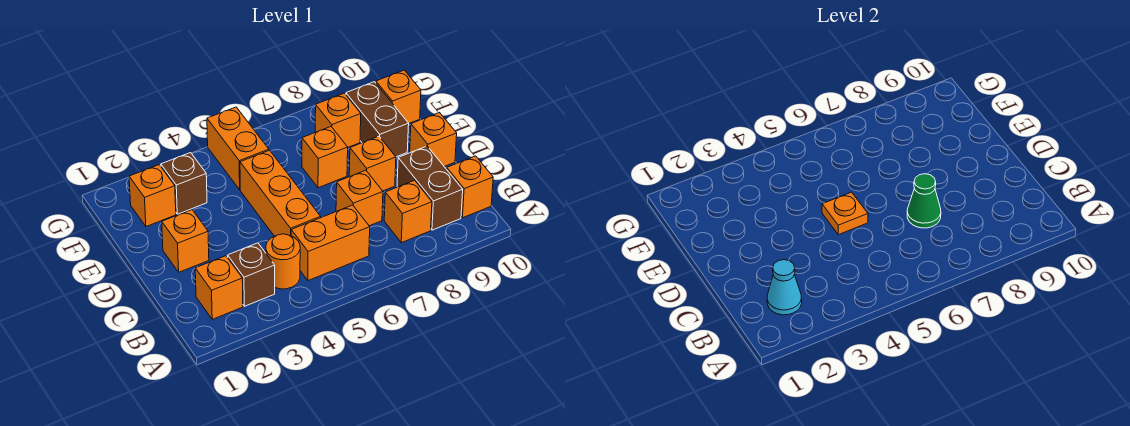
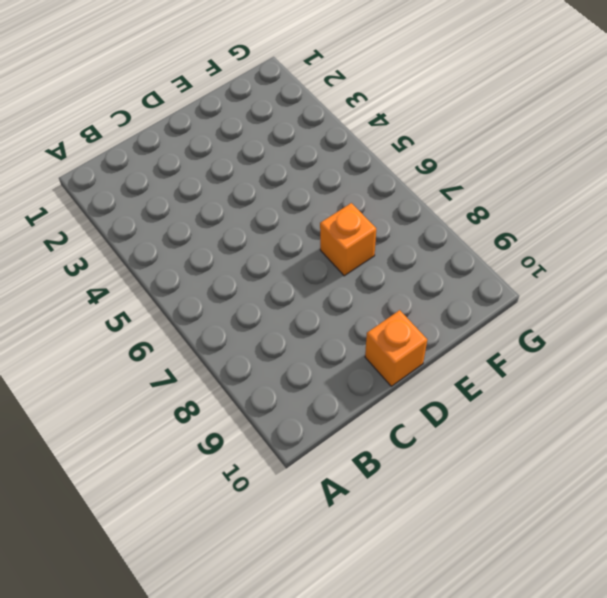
none -> orange brick B2 level 1
none -> brown brick B3 level 1
none -> orange round brick B4 level 1

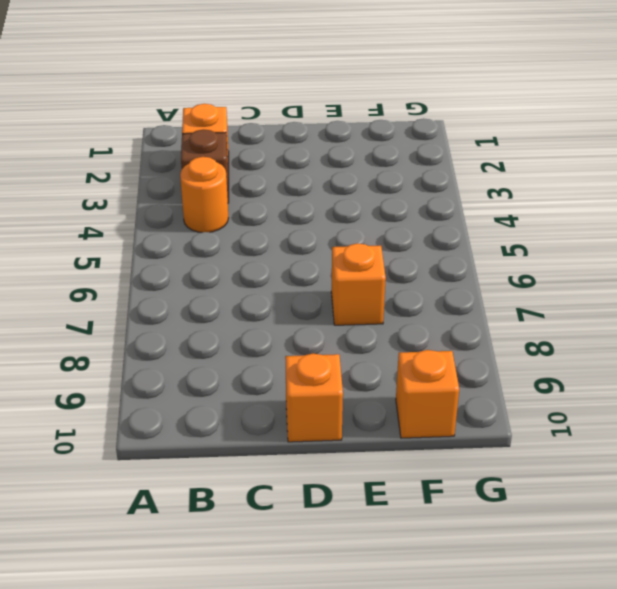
none -> orange brick B5:B6 level 1
none -> orange brick B8 level 1
none -> brown brick B9:C9 level 1

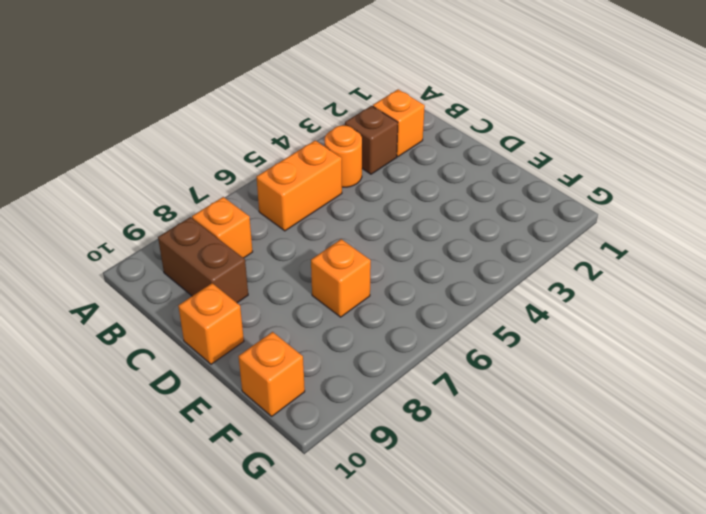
none -> orange brick B10 level 1
none -> orange brick C5:E5 level 1
none -> orange brick C7 level 1

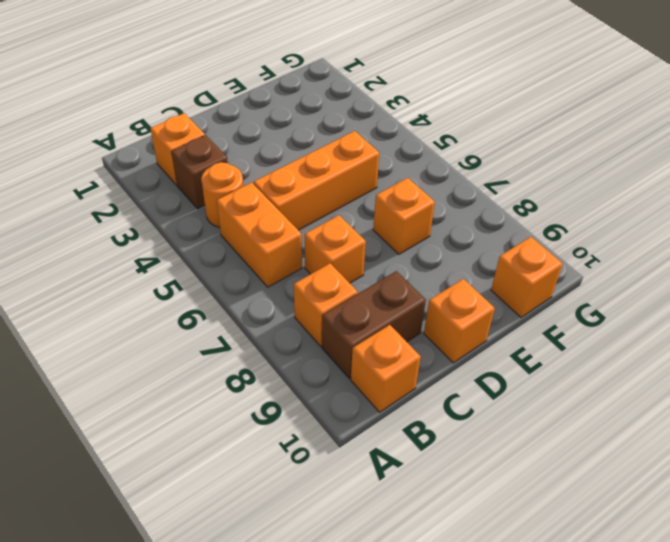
none -> orange brick D2 level 1
none -> orange brick D8 level 1
none -> brown brick E9:F9 level 1

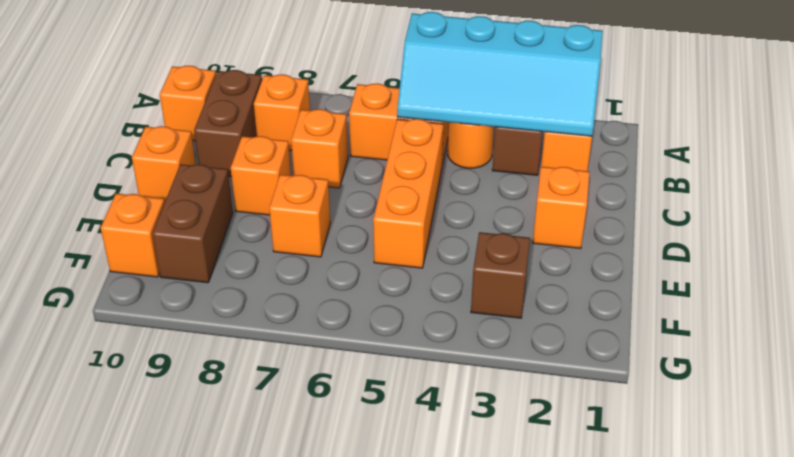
cyan slope A2:B5 level 2 top A -> cyan cone B2 level 2
none -> orange brick F2 level 1
none -> orange brick F5:G5 level 1
none -> orange brick F8 level 1

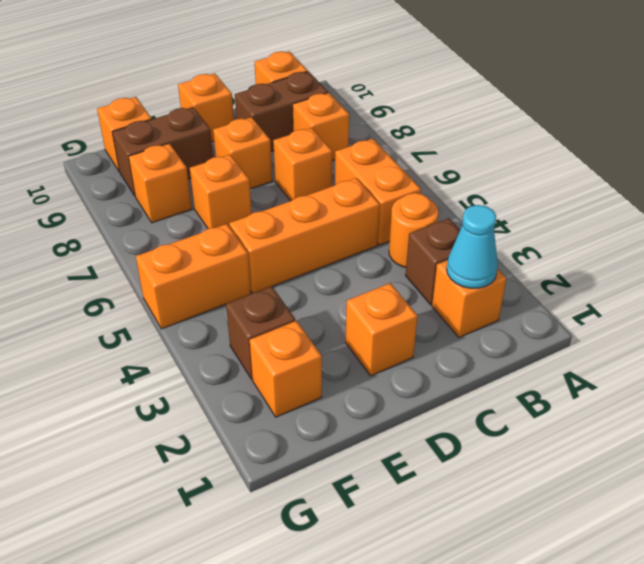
none -> green cone C7 level 2
none -> orange plate D5 level 2

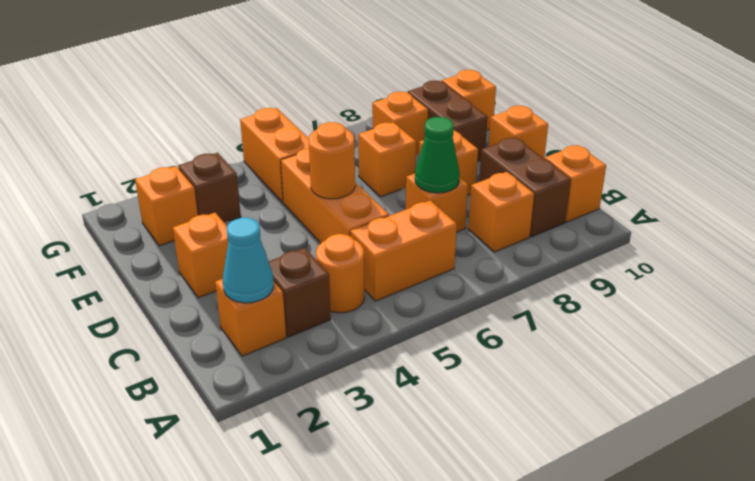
orange round brick D5 level 2 -> orange plate D5 level 2

